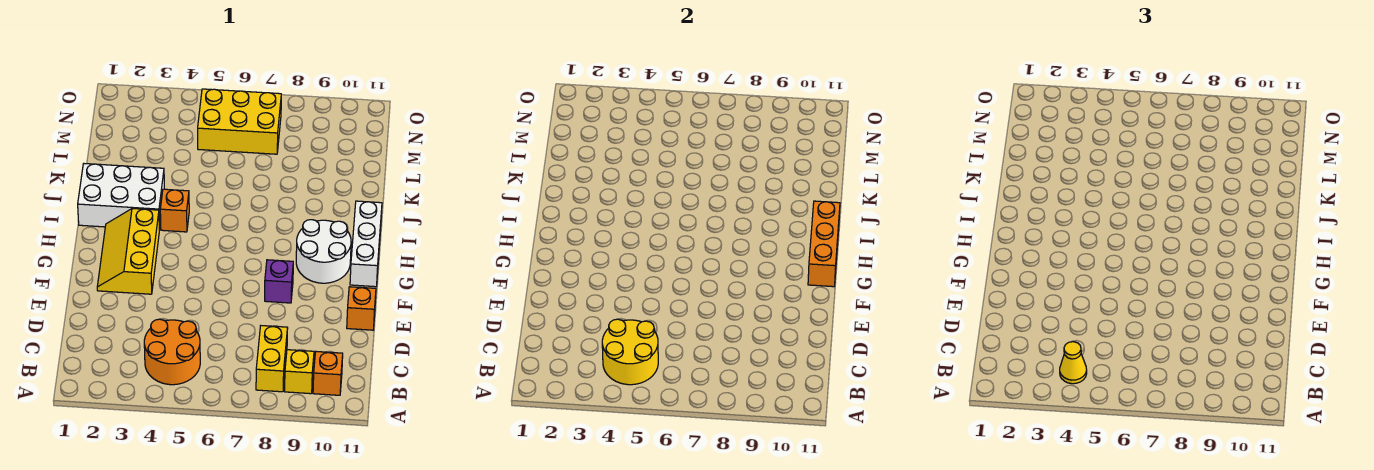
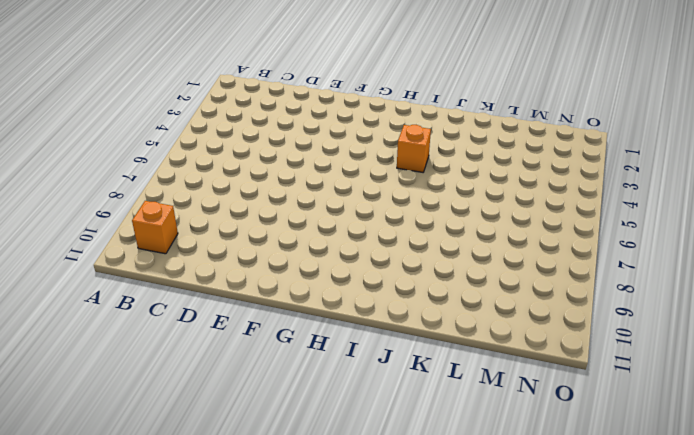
none -> orange round brick B4:C5 level 1
none -> yellow brick B8:C8 level 1
none -> yellow brick B9 level 1

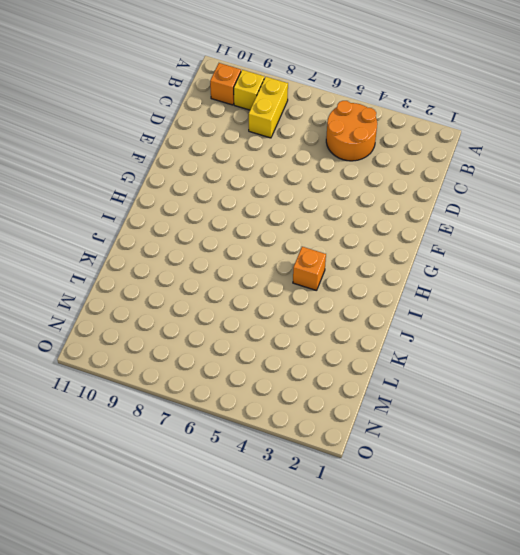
none -> orange brick E11 level 1
none -> yellow slope F2:H3 level 1 top 3
none -> purple brick F8 level 1

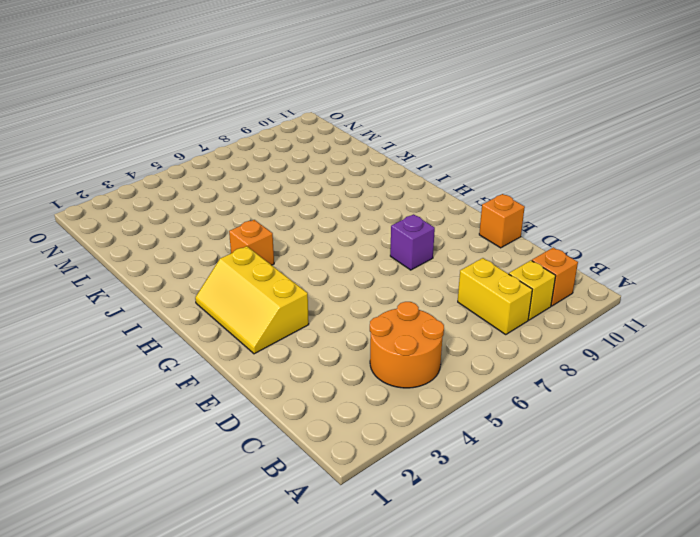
none -> white round brick G9:H10 level 1
none -> white brick G11:I11 level 1
none -> white brick I1:J3 level 1

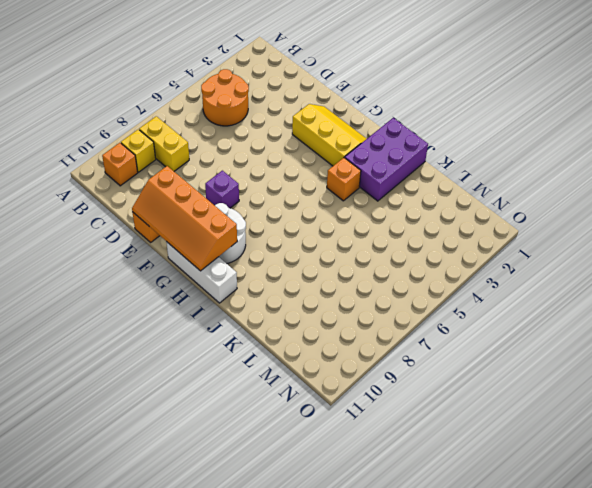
orange slope E10:H11 level 2 top 10 -> orange brick G11:I11 level 2
purple brick I1:J3 level 1 -> white brick I1:J3 level 1
none -> yellow brick M5:N7 level 1
none -> yellow round brick B4:C5 level 2
none -> yellow cone B4 level 3

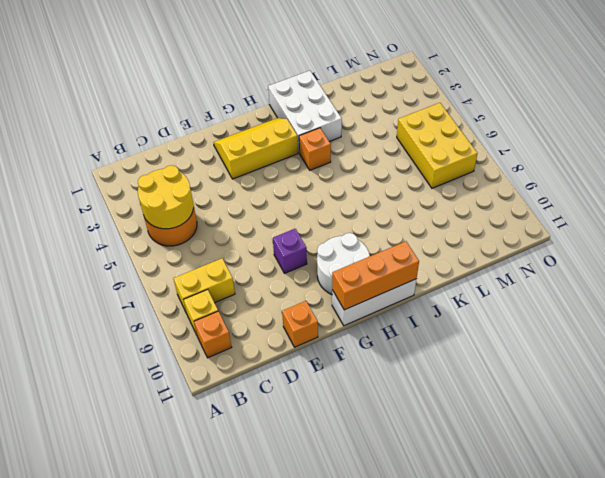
none -> yellow cone B4 level 3

